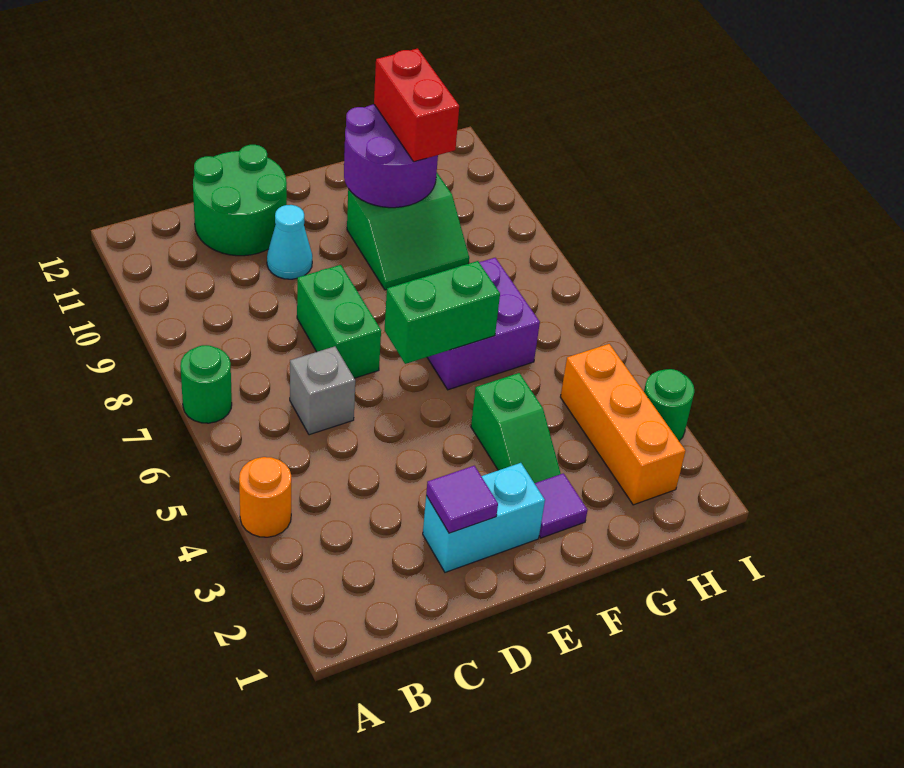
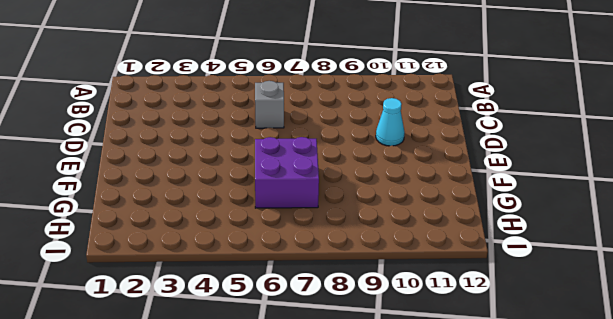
none -> orange round brick A4 level 1
none -> green round brick A7 level 1
none -> green round brick C11:D12 level 1

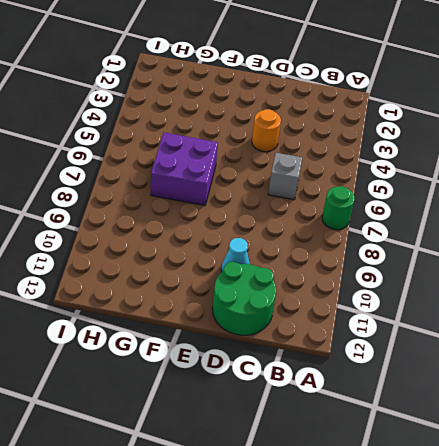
orange round brick D4 level 1 -> orange round brick A4 level 1
none -> cyan brick D2:E2 level 1
none -> green brick D7:D8 level 1
none -> purple tile F2 level 1

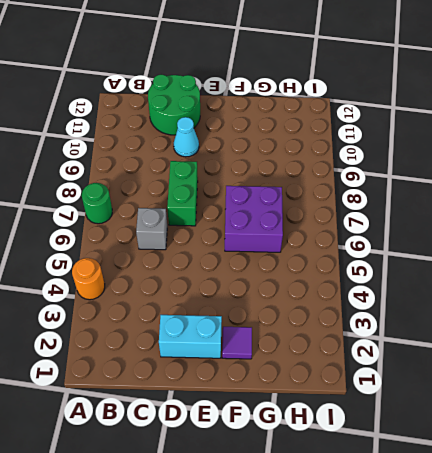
none -> green slope F3:F4 level 1 top 4
none -> green slope F9:G10 level 1 top 10
none -> orange brick H2:H4 level 1

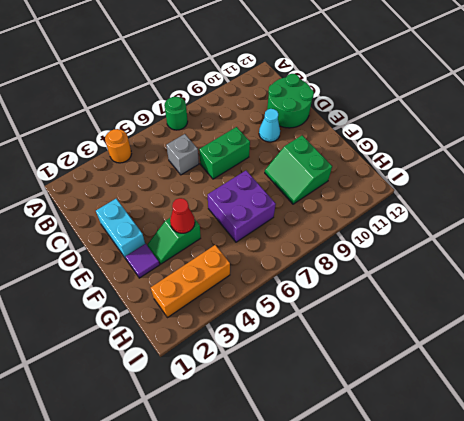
red cone F4 level 2 -> none
none -> green round brick I3 level 1
none -> purple tile D2 level 2
none -> green brick E6:F6 level 2

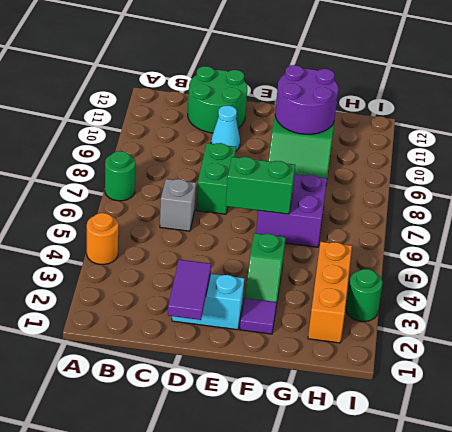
purple tile D1:D2 level 2 -> purple tile D2 level 2
none -> red brick G10:G11 level 3

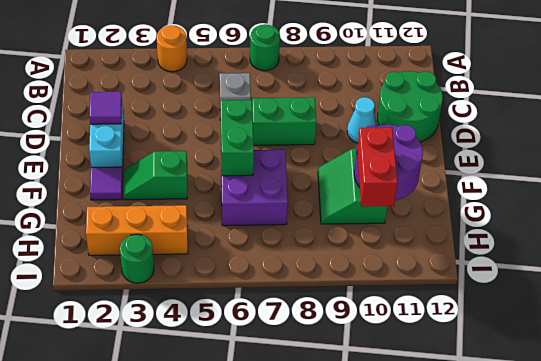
red brick G10:H10 level 3 -> red brick G10:G11 level 3

